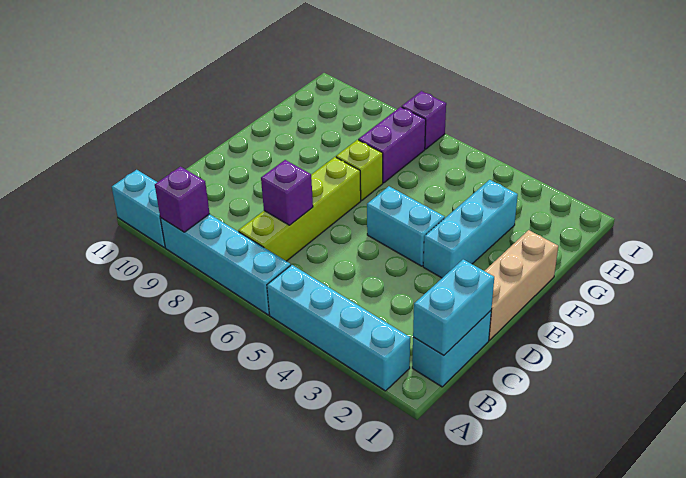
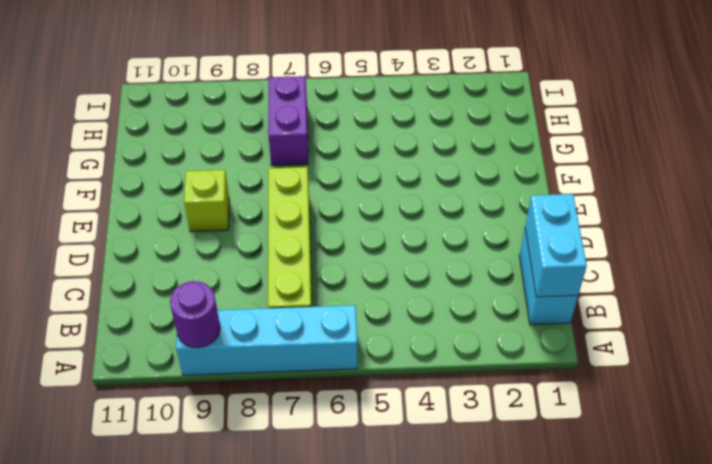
purple round brick A9 level 2 -> purple brick A9 level 2
lime brick E9 level 1 -> lime brick F7 level 1
none -> cyan brick A2:A5 level 1
none -> cyan brick A10:A11 level 1
none -> tan brick D1:F1 level 1

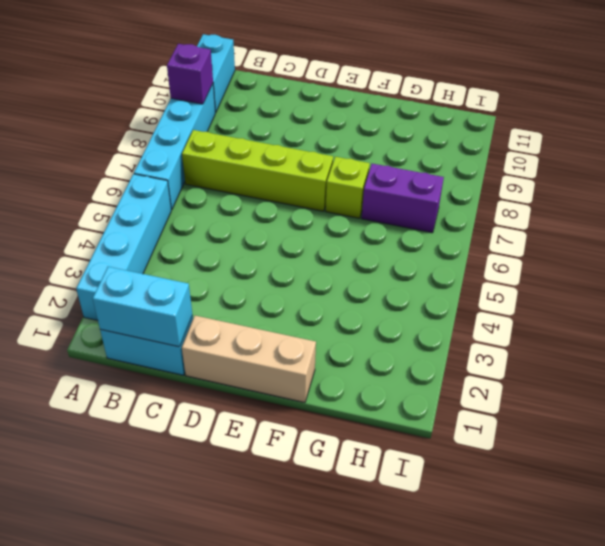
none -> cyan brick E3:G3 level 1
none -> cyan brick E4:E5 level 1
none -> purple brick I7 level 1

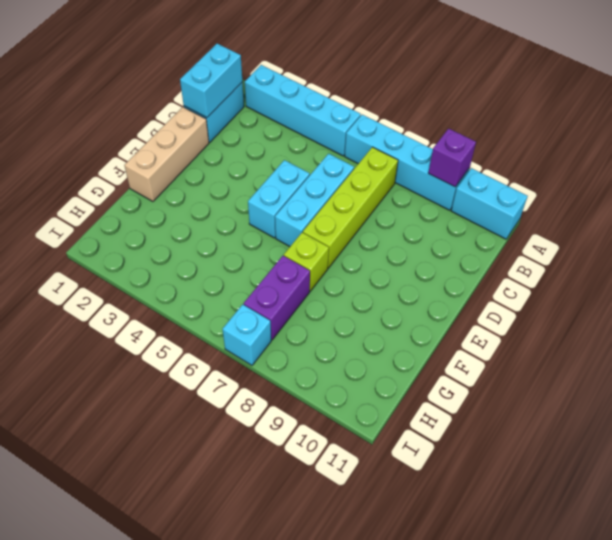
cyan brick C6:E6 level 1 -> cyan brick E3:G3 level 1
cyan brick D5:E5 level 1 -> cyan brick E4:E5 level 1
cyan brick I7 level 1 -> purple brick I7 level 1
none -> purple brick C7 level 2

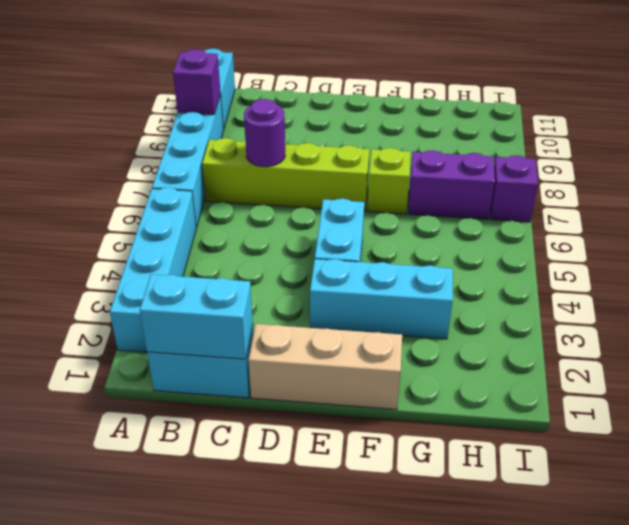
purple round brick C7 level 2 -> purple brick C7 level 2

